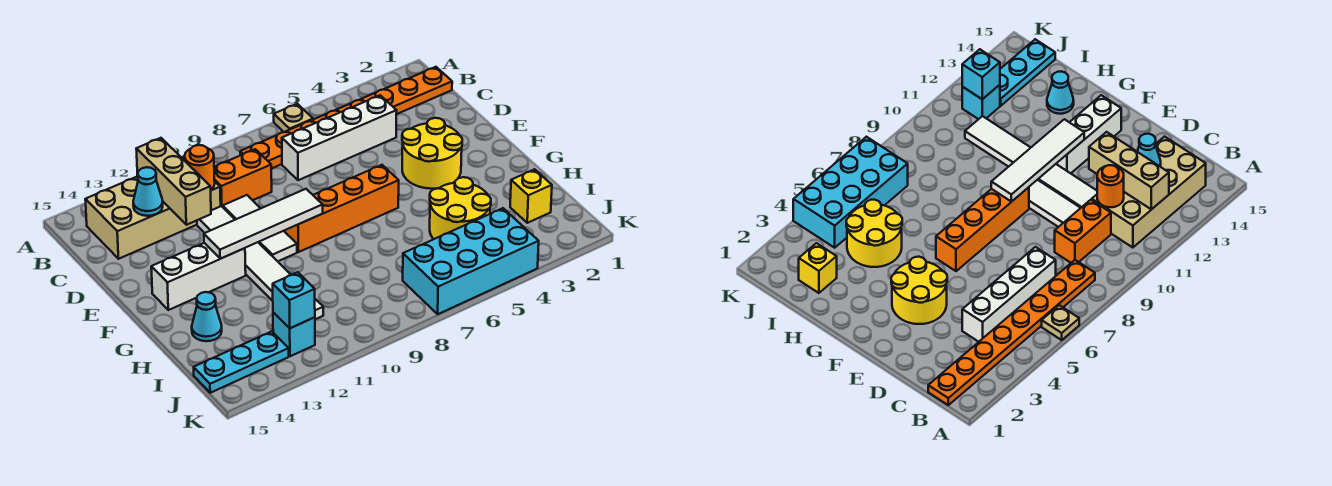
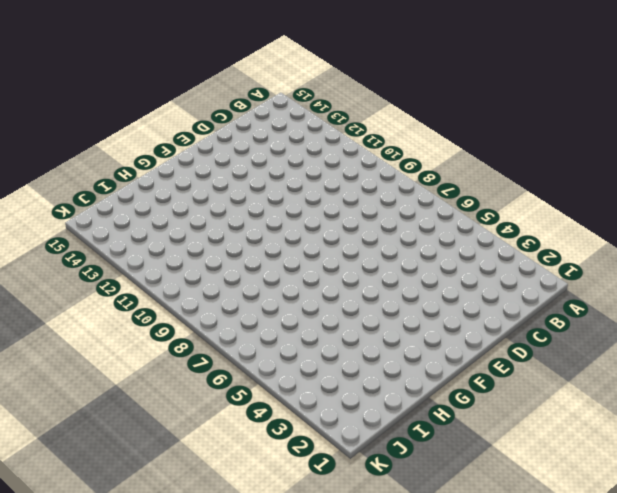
none -> tan plate A6 level 1
none -> orange plate B1:B8 level 1
none -> tan brick B11:C14 level 1

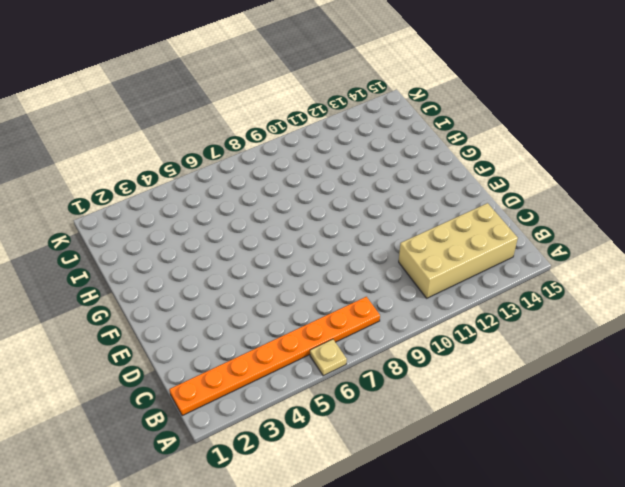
none -> white brick C4:C7 level 1
none -> orange brick C9:C10 level 1
none -> white tile D10:F10 level 1

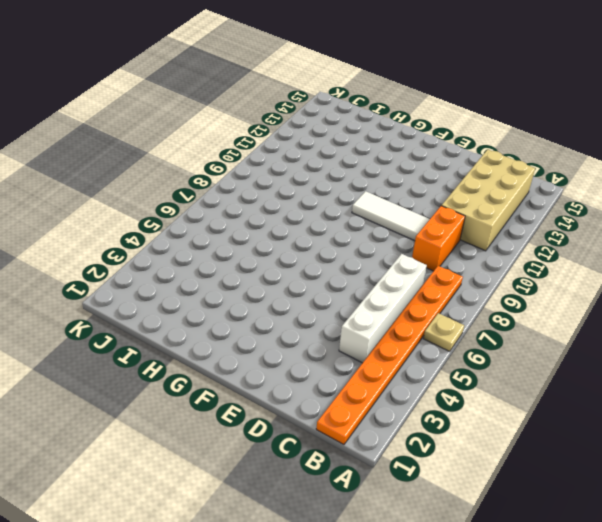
none -> white tile D11:I11 level 1
none -> yellow round brick E3:F4 level 1
none -> orange brick F6:F9 level 1

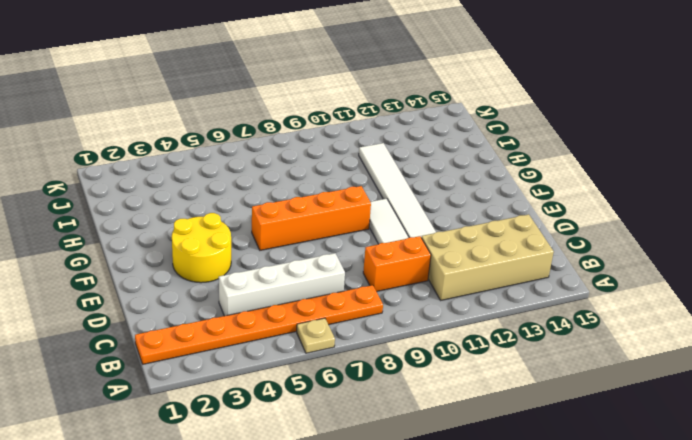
none -> white brick F12:F14 level 1
none -> yellow round brick H4:I5 level 1
none -> cyan cone H14 level 1

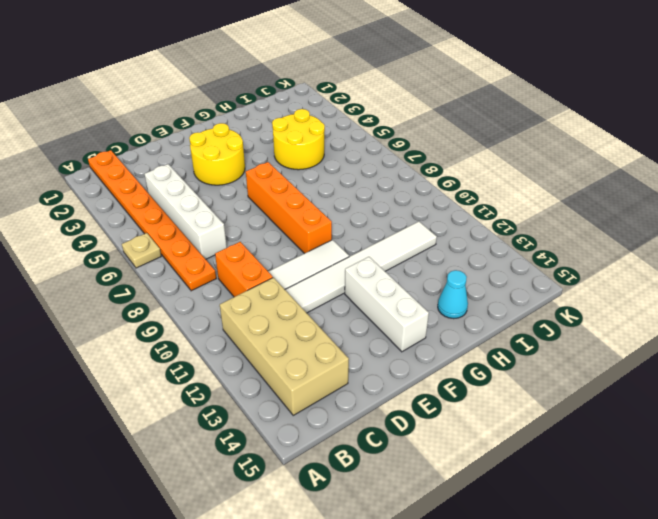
none -> yellow brick I2 level 1
none -> cyan brick J4:K7 level 1
none -> cyan brick J12 level 1

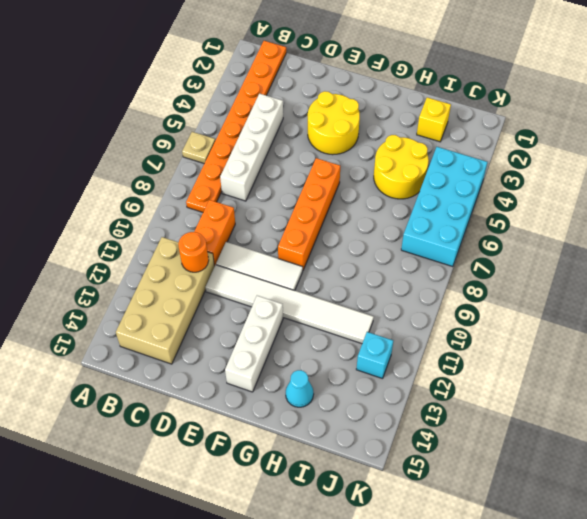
none -> cyan plate J13:J15 level 1
none -> tan brick B12:D12 level 2
none -> cyan cone C13 level 2

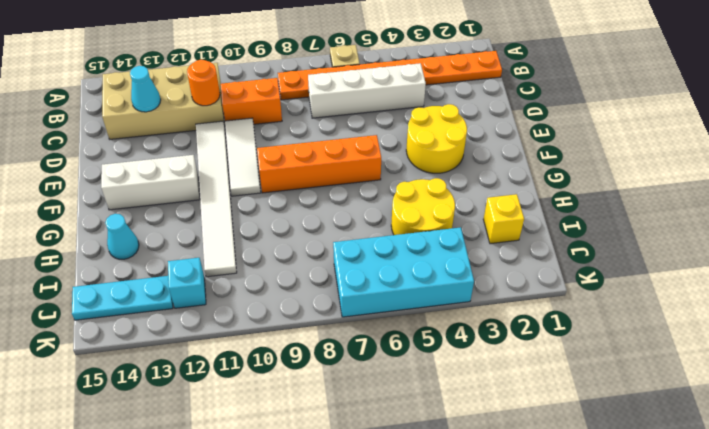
none -> tan brick B12:D12 level 2
none -> white tile F9:F12 level 2
none -> cyan brick J12 level 2

